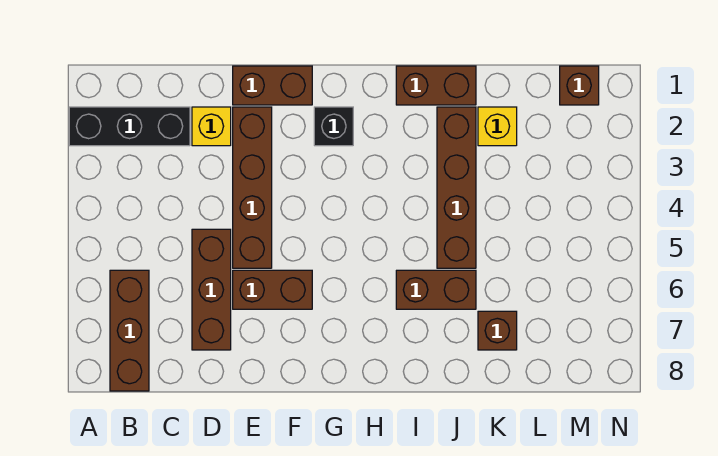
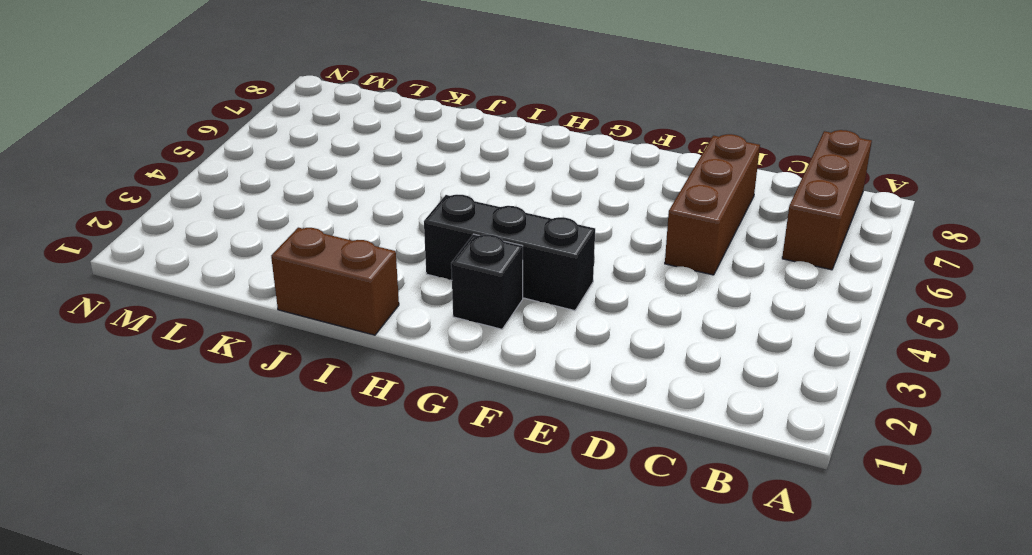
black brick F3:H3 level 1 -> black brick A2:C2 level 1
none -> yellow brick D2 level 1
none -> brown brick E1:F1 level 1
none -> brown brick E2:E5 level 1

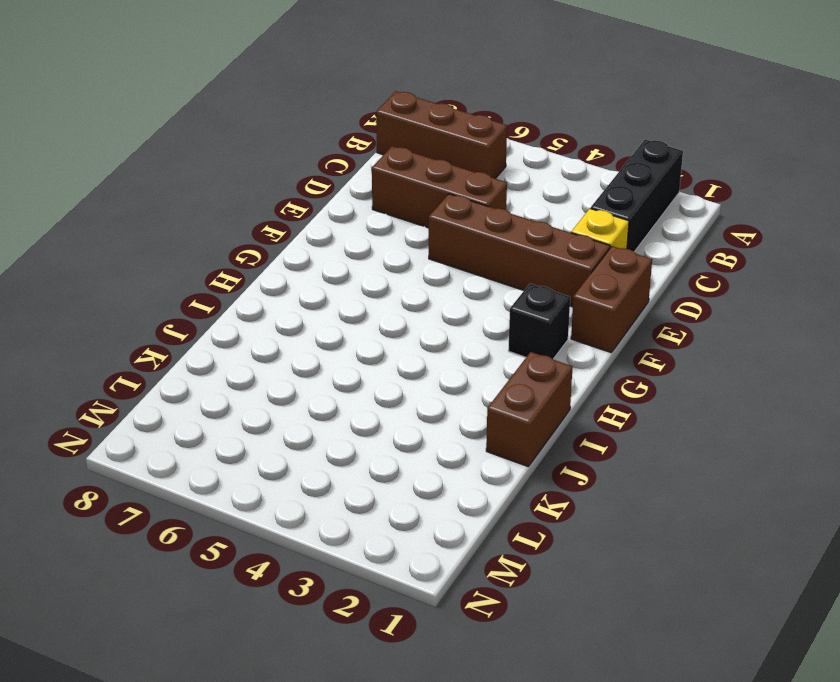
none -> brown brick E6:F6 level 1
none -> brown brick I6:J6 level 1
none -> brown brick J2:J5 level 1

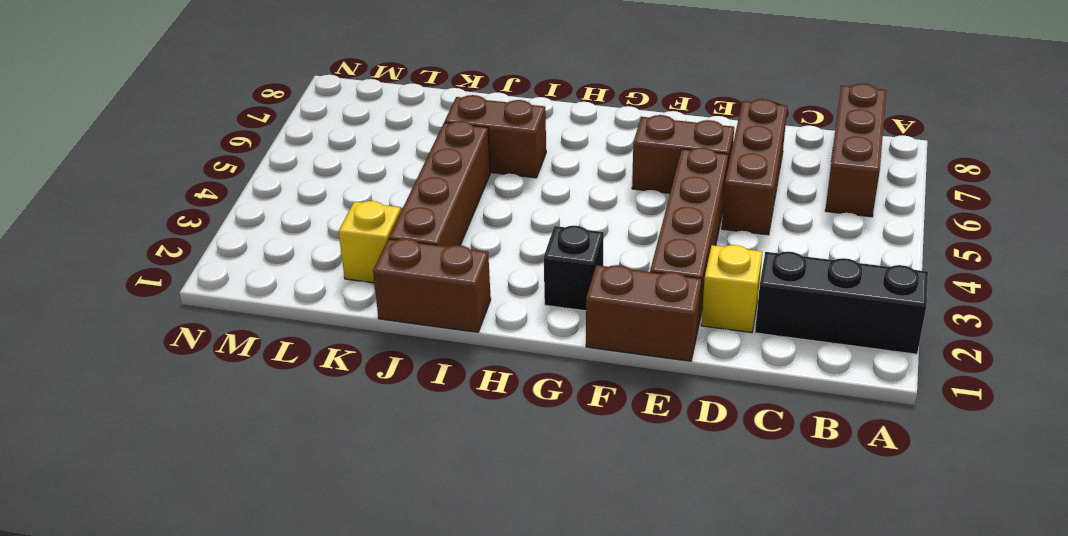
none -> brown brick K7 level 1
none -> brown brick M1 level 1

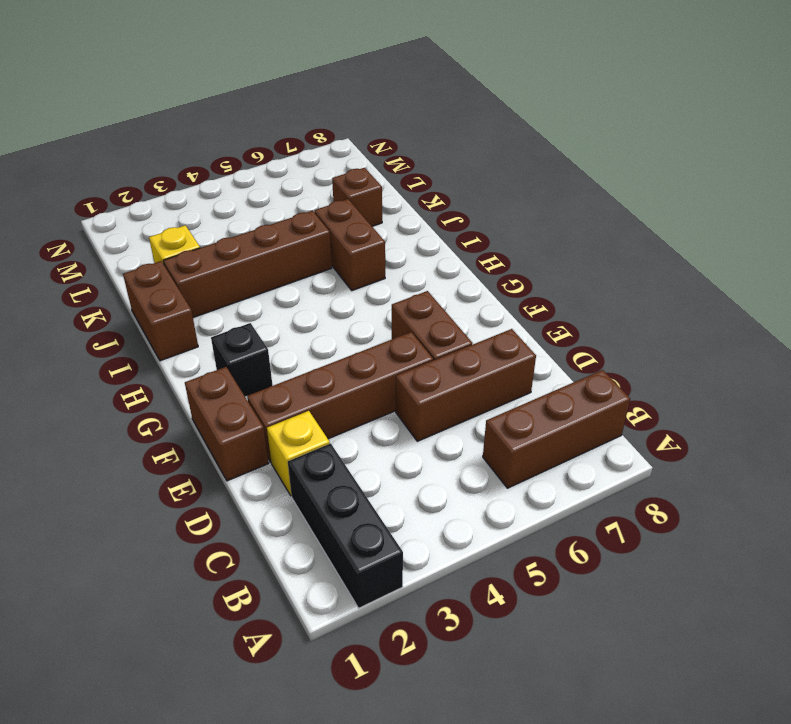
none -> brown brick M1 level 1

